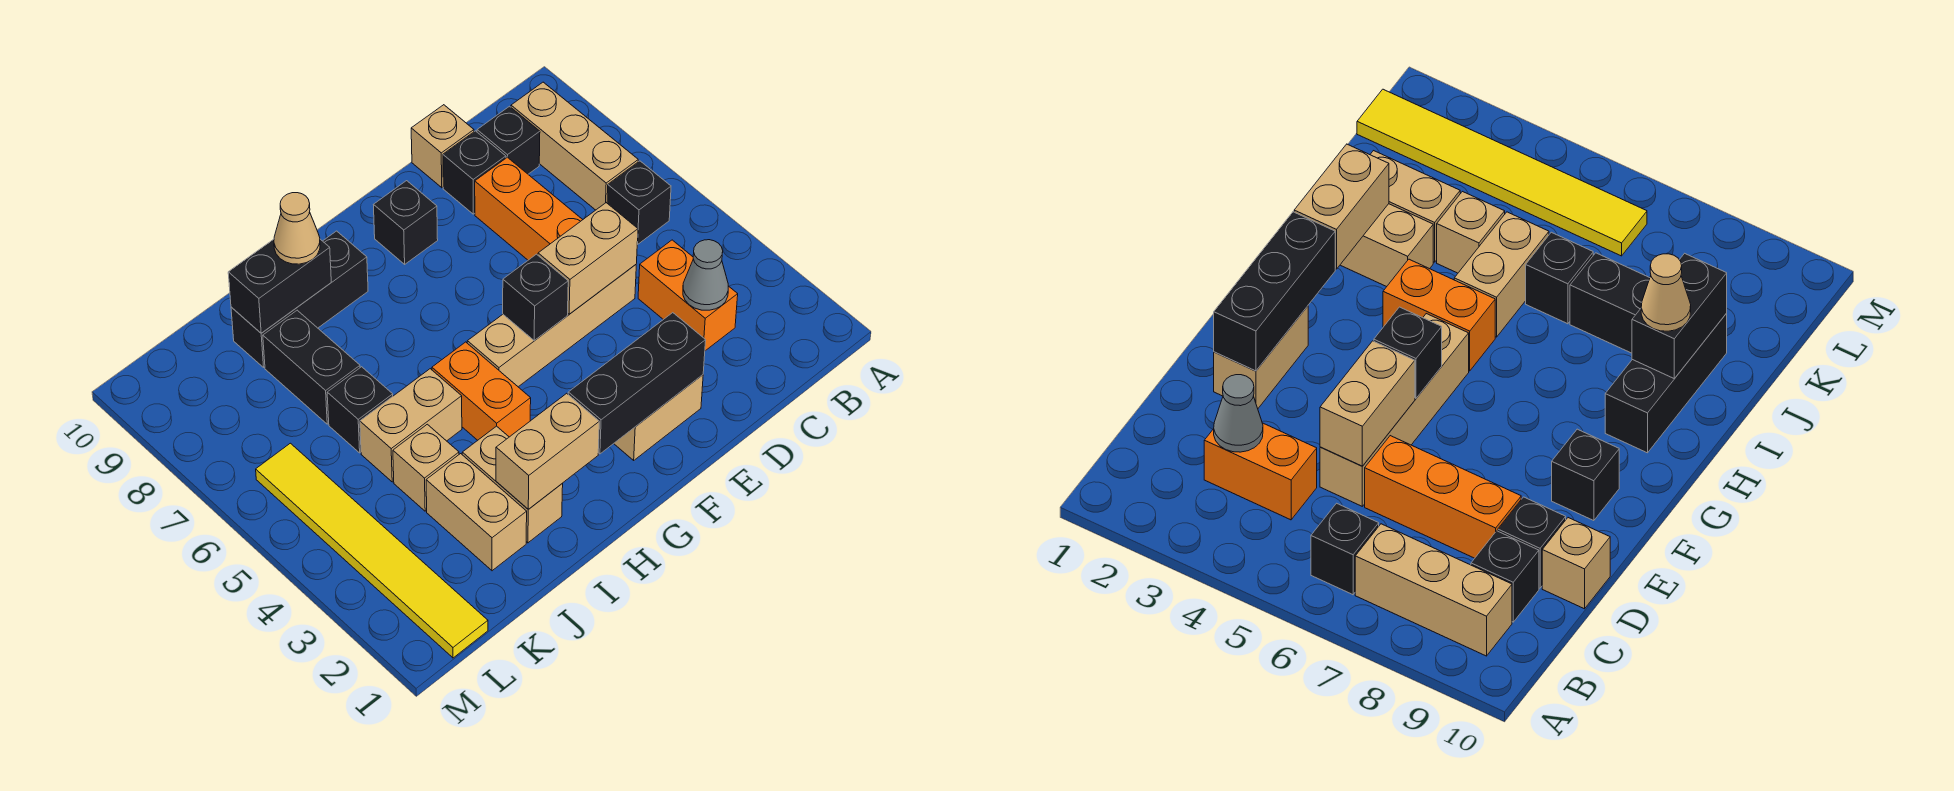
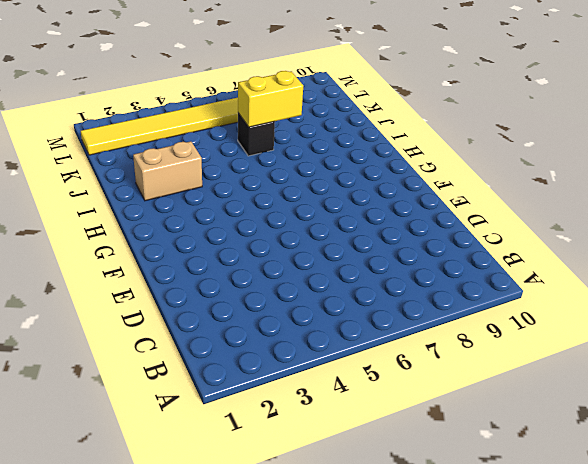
yellow brick J6:J7 level 2 -> none
none -> black brick B6 level 1
none -> tan brick B7:B9 level 1
none -> orange brick C3:C4 level 1

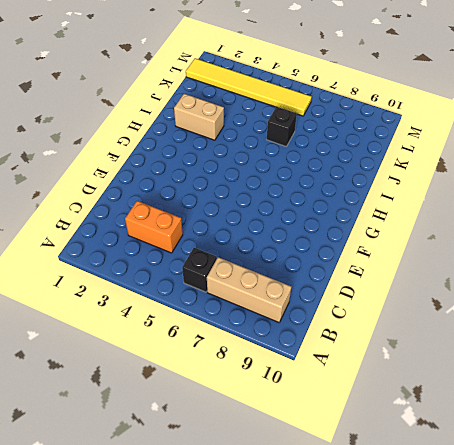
none -> black brick C9 level 1
none -> tan brick D5:G5 level 1
none -> orange brick D6:D8 level 1

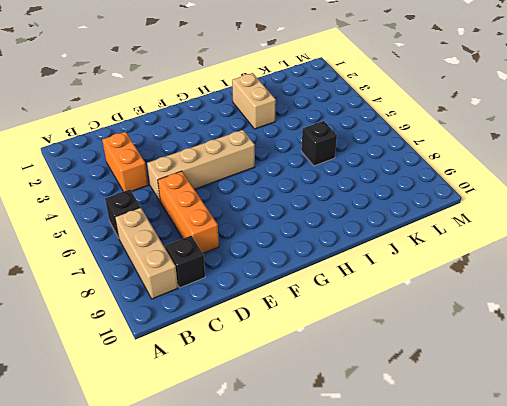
none -> black brick D9 level 1
none -> tan brick D10 level 1
none -> tan brick E2:F2 level 1

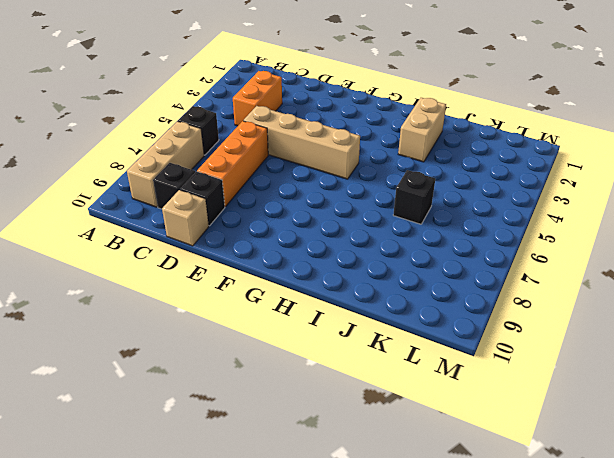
none -> tan brick E2:F2 level 1
none -> black brick F9 level 1
none -> orange brick H4:H5 level 1

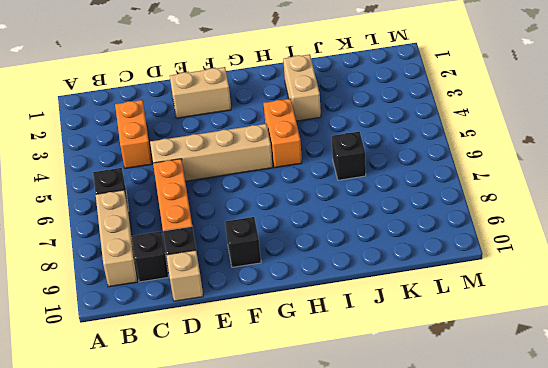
none -> black brick H9:J9 level 1
none -> tan brick I5:J5 level 1
none -> tan brick J2:J3 level 1

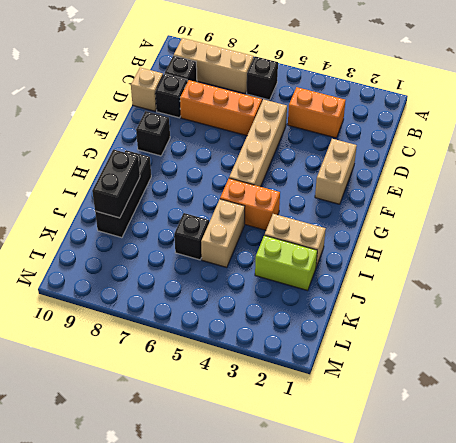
lime brick J2:J3 level 1 -> tan brick J2:J3 level 1
none -> tan brick J4 level 1
none -> black brick J7:J8 level 1
none -> yellow tile L1:L6 level 1

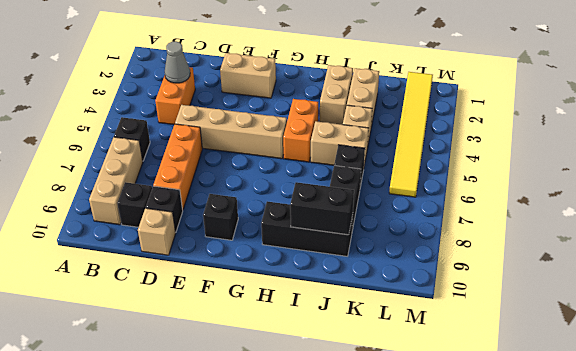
none -> tan brick D5:E5 level 2
none -> black brick E2:G2 level 2
none -> black brick F5 level 2

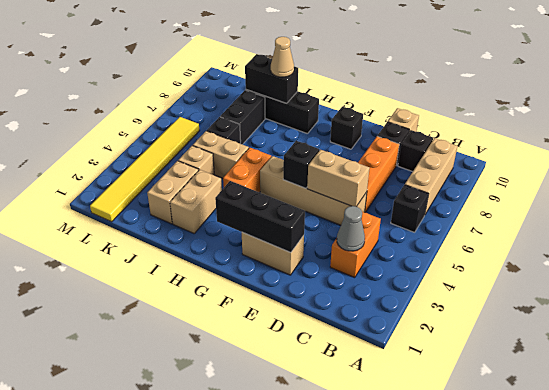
none -> tan brick H2:I2 level 2

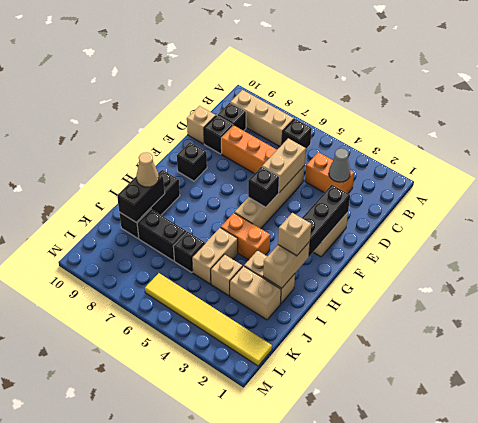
tan brick H2 level 3 -> none

